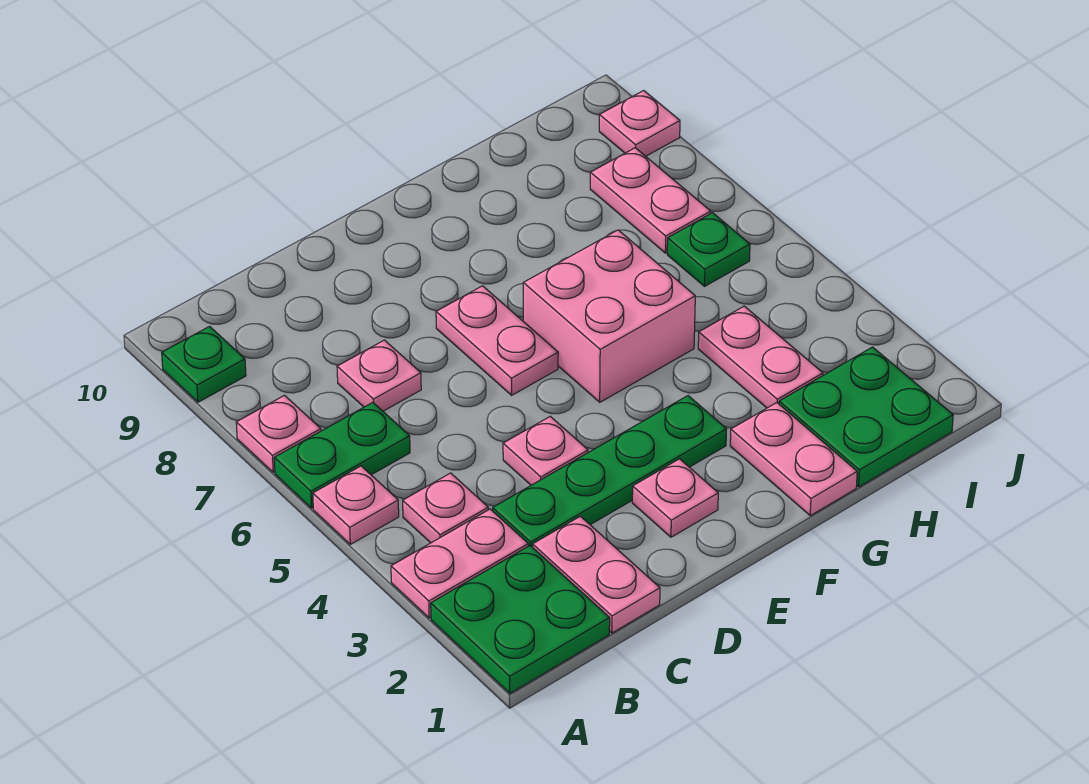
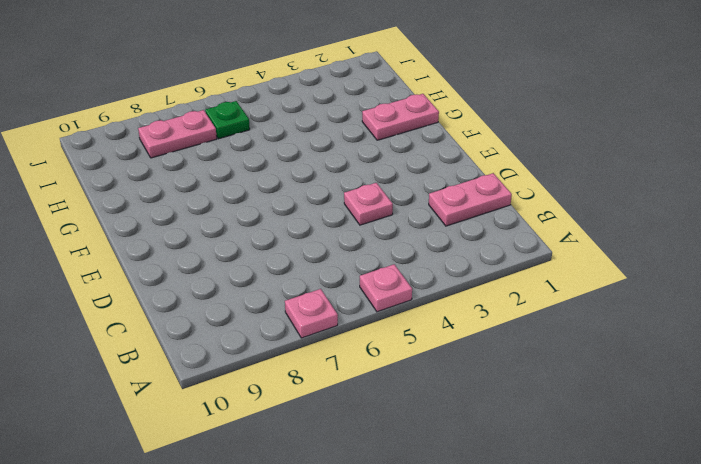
none -> green plate A1:B2 level 1
none -> pink plate A3:B3 level 1
none -> green plate A6:B6 level 1

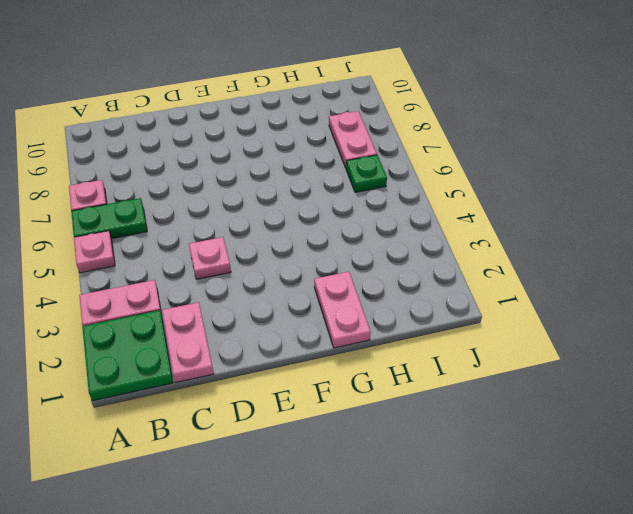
none -> green plate A9 level 1
none -> pink plate B4 level 1
none -> green plate C3:F3 level 1

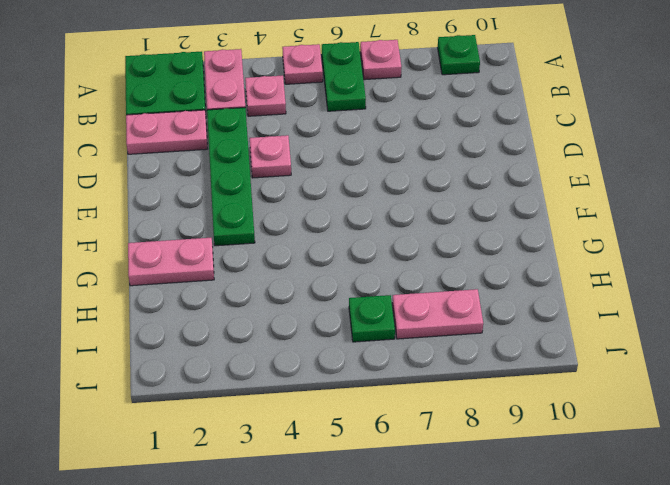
none -> pink plate C7 level 1
none -> pink plate E2 level 1
none -> pink plate E6:E7 level 1

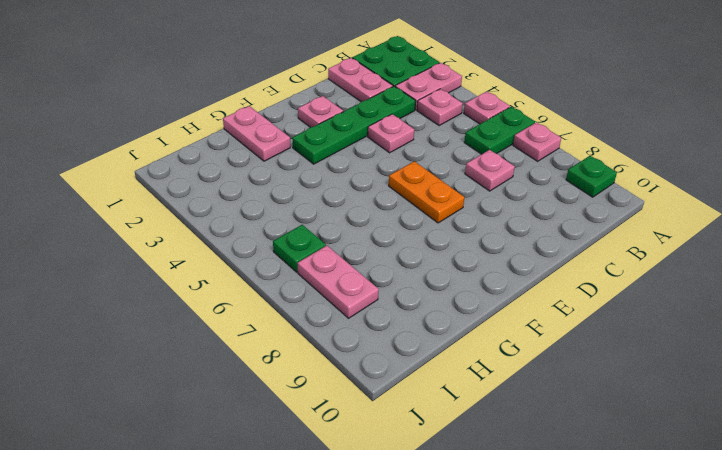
orange plate E6:E7 level 1 -> pink plate E6:E7 level 1
none -> pink brick F5:G6 level 1
none -> green plate H1:I2 level 1
none -> pink plate H3:H4 level 1

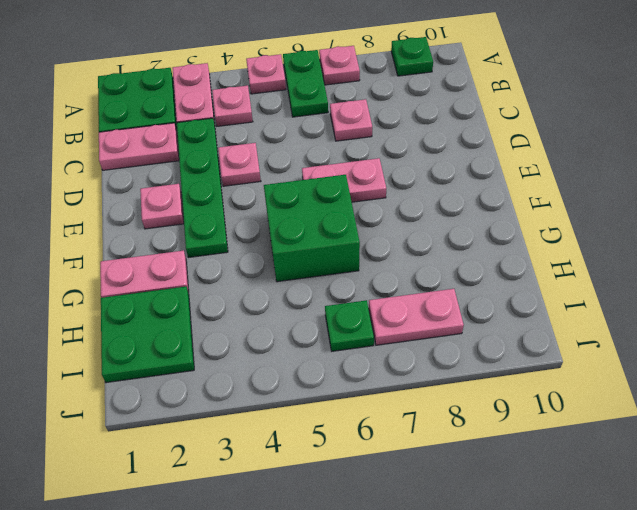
green brick F5:G6 level 1 -> pink brick F5:G6 level 1
none -> pink plate H3:H4 level 1
none -> pink plate J9 level 1

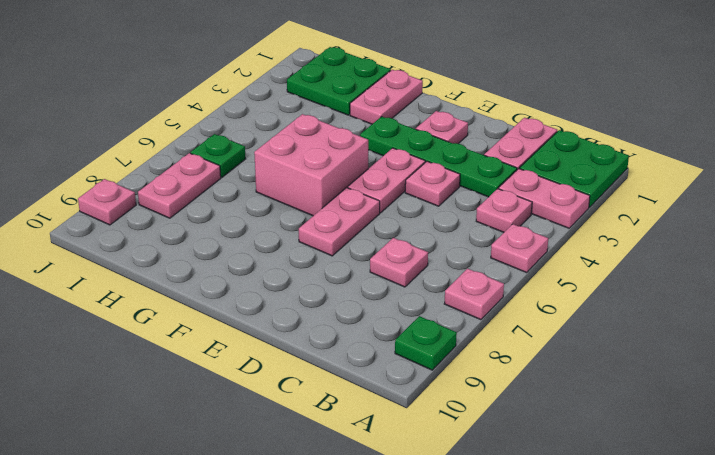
pink plate E4:E5 level 1 -> pink plate H3:H4 level 1
none -> green plate A6:B6 level 1

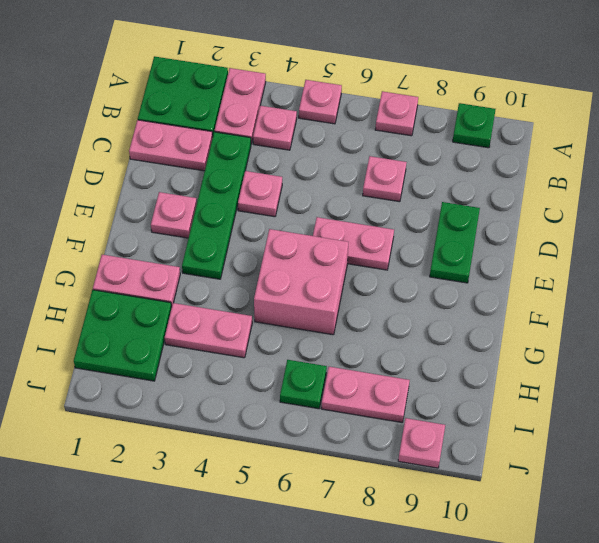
green plate D9:E9 level 1 -> green plate A6:B6 level 1

